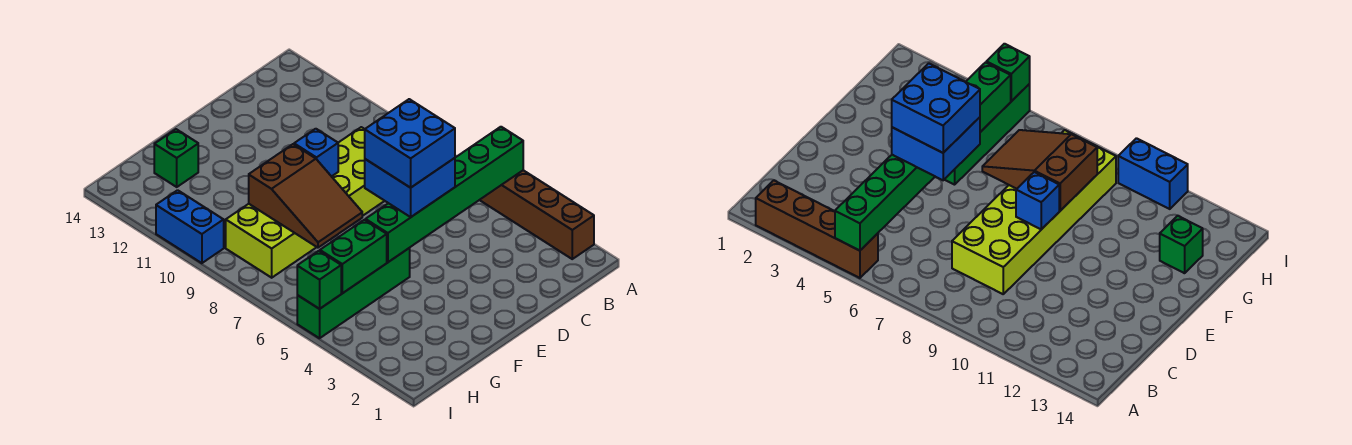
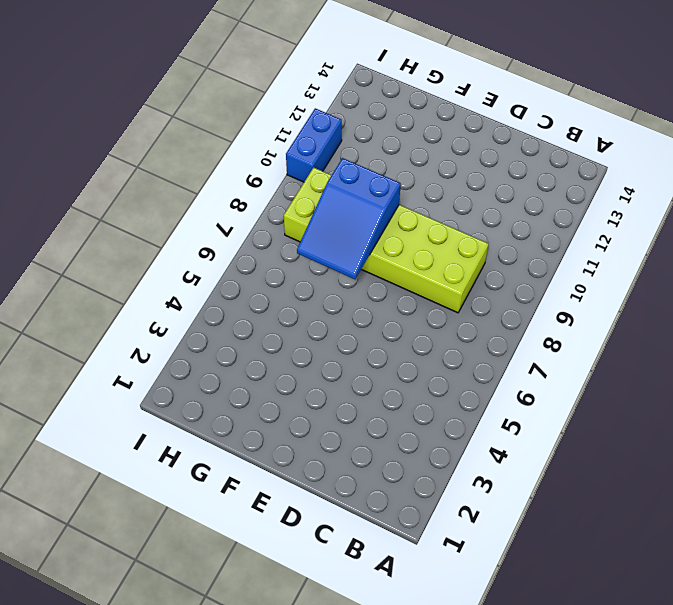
blue slope F7:G9 level 2 top 9 -> brown slope F7:G9 level 2 top 9
none -> brown brick A2:A5 level 1
none -> green brick F5:I5 level 1
none -> green brick G13 level 1

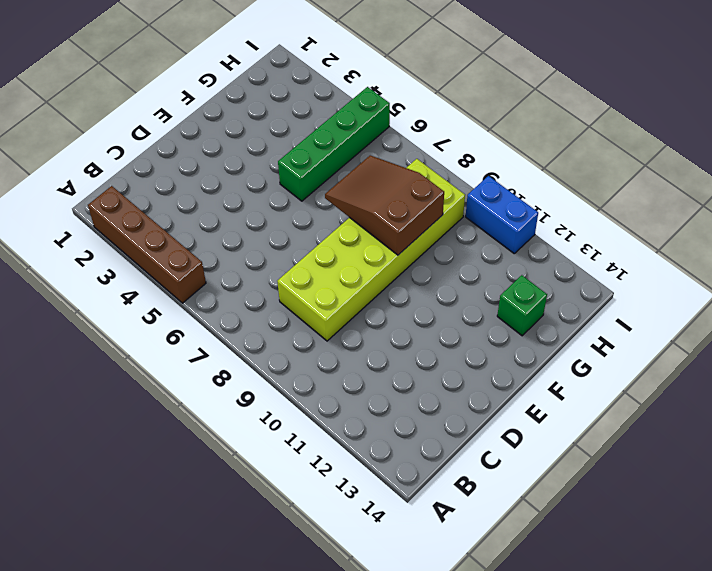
none -> green brick A5:F5 level 2
none -> blue brick E9 level 2
none -> green brick G5:H5 level 2

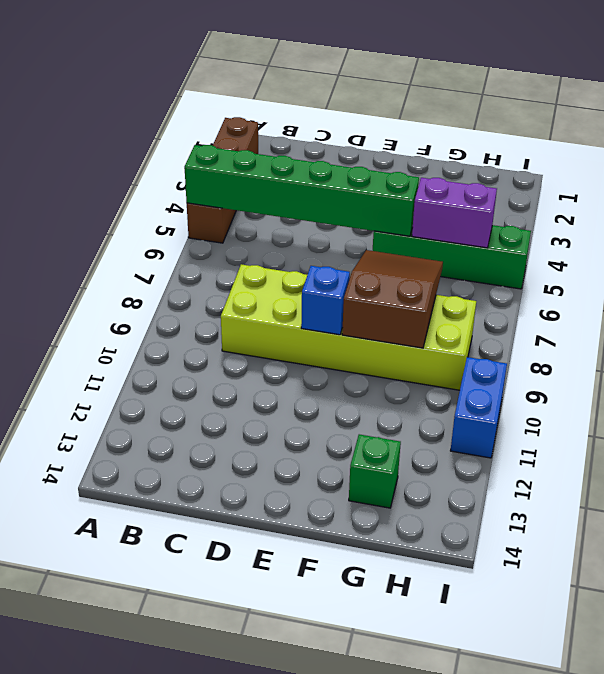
purple brick G5:H5 level 2 -> green brick G5:H5 level 2
none -> green brick I5 level 2
none -> blue brick D5:E6 level 3
none -> blue brick D5:E6 level 4

